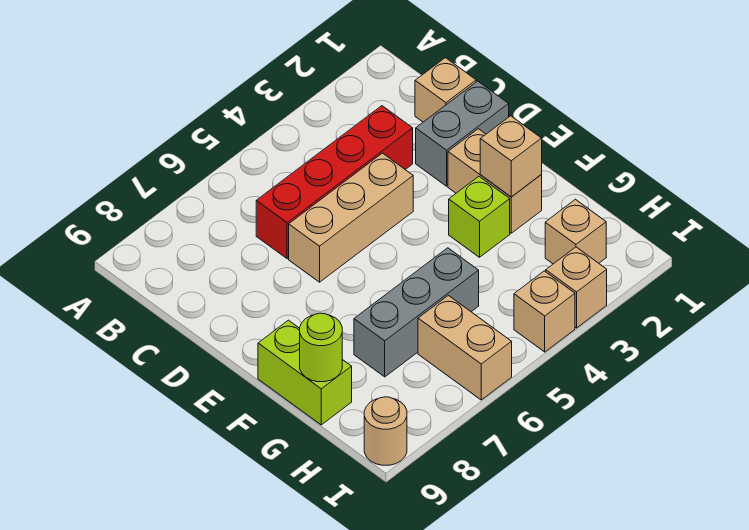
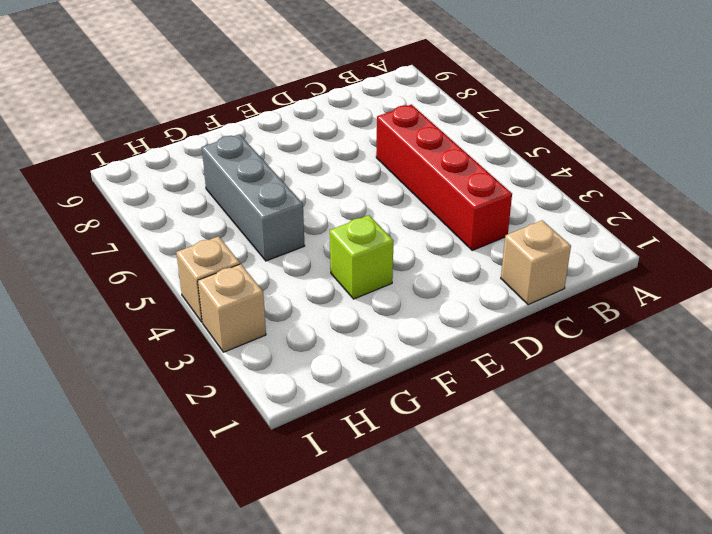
none -> grey brick D1:D2 level 1
none -> tan brick D4:D6 level 1
none -> tan brick E2:F2 level 1

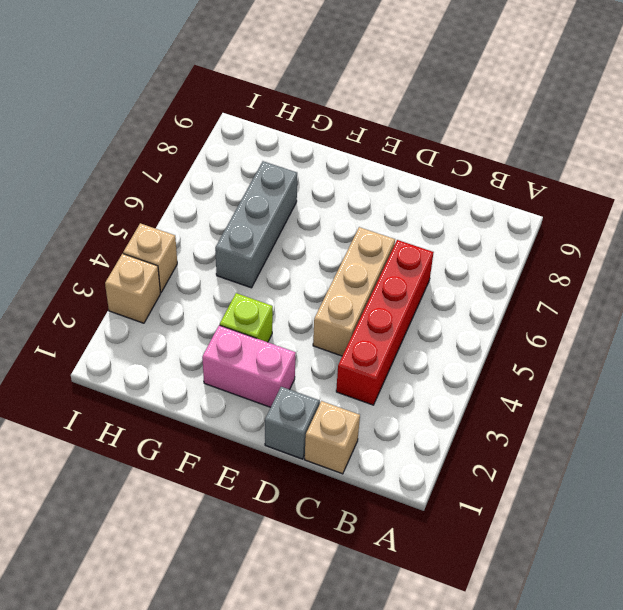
grey brick D1 level 1 -> grey brick D1:D2 level 1
pink brick E2:F2 level 1 -> tan brick E2:F2 level 1
none -> lime brick F9:G9 level 1
none -> tan brick H2 level 1
none -> tan brick H6:I6 level 1

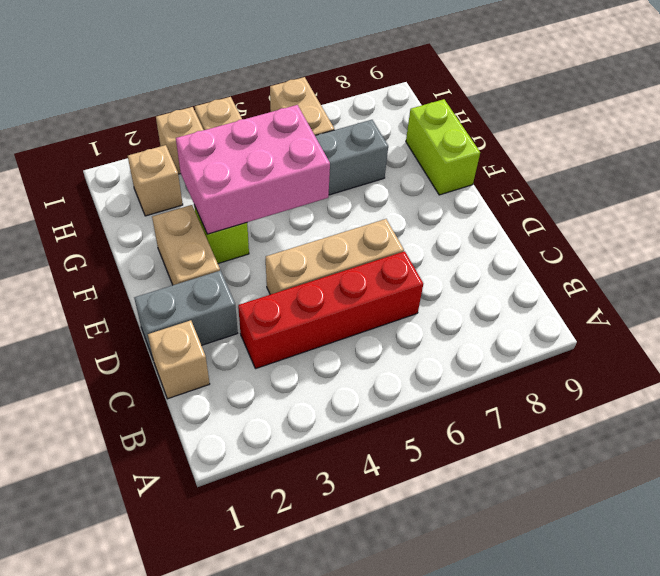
pink brick F3:G5 level 2 -> none
none -> tan round brick I9 level 1
none -> tan brick F2 level 2
none -> lime round brick G9 level 2

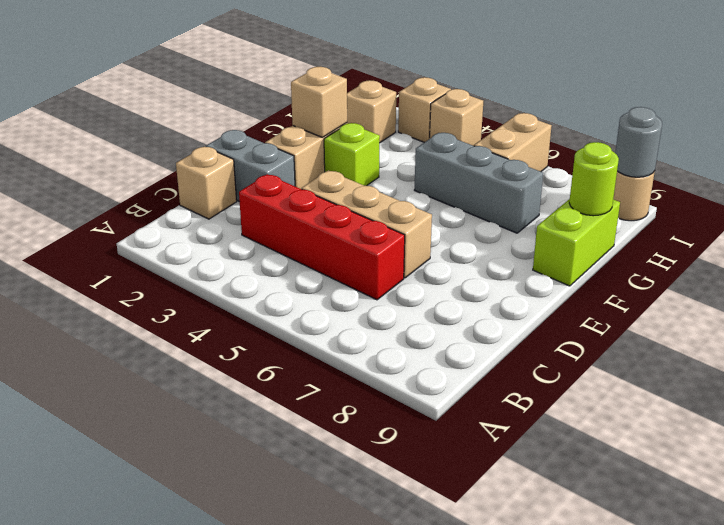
grey round brick I9 level 2 -> none

